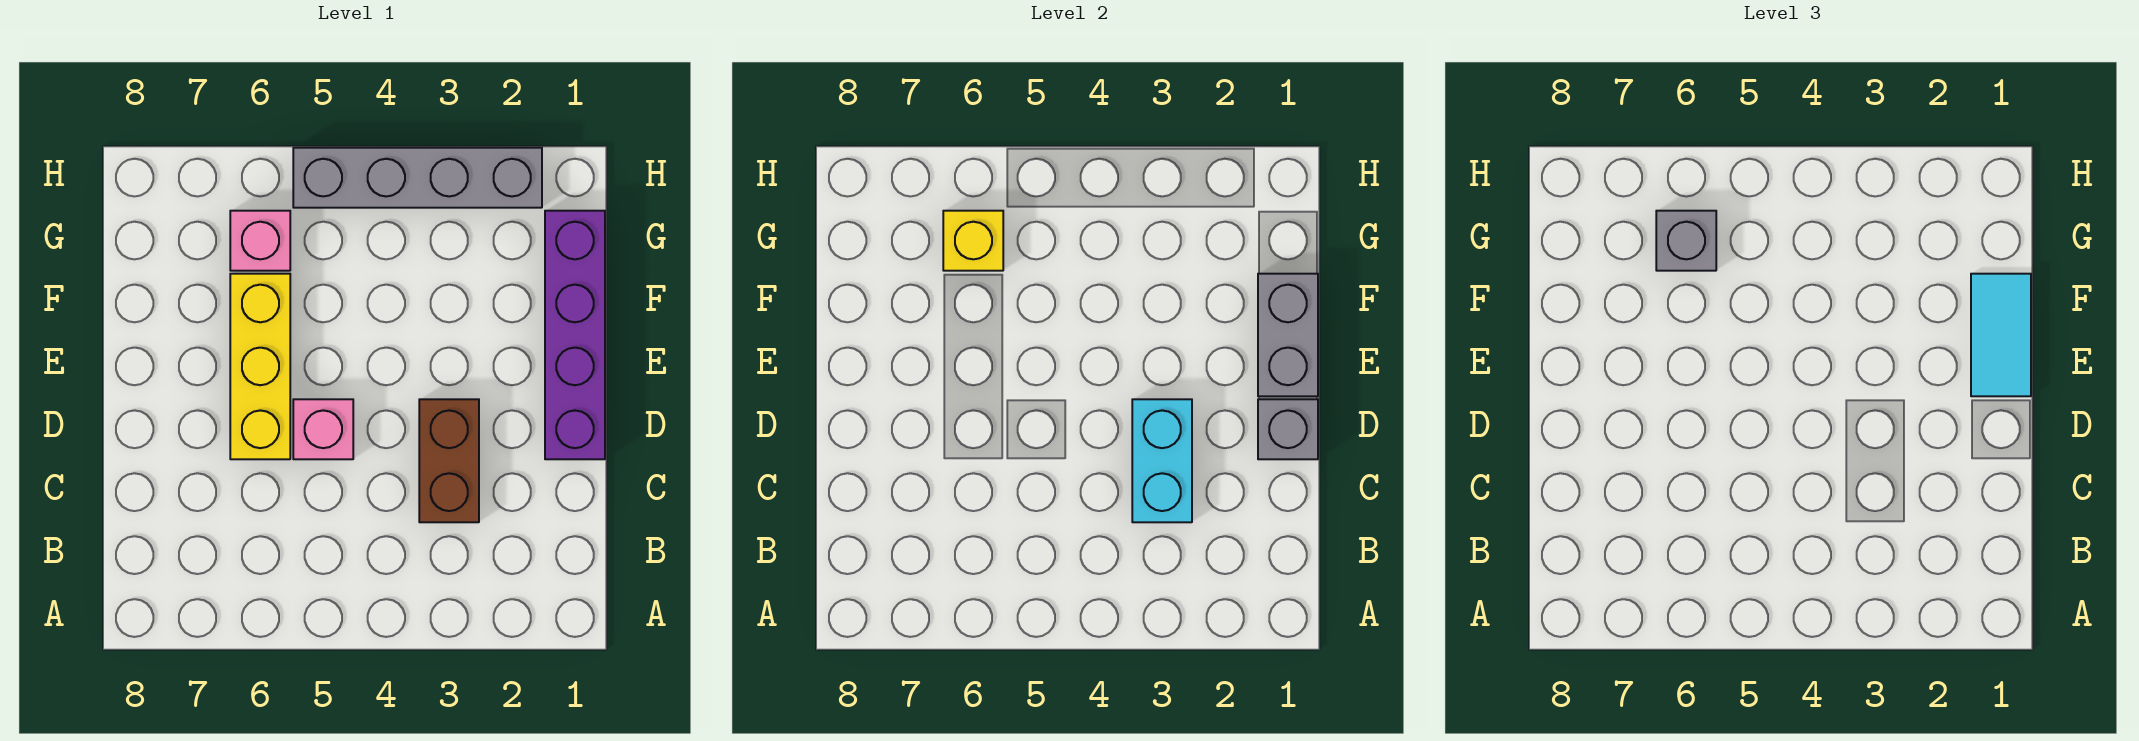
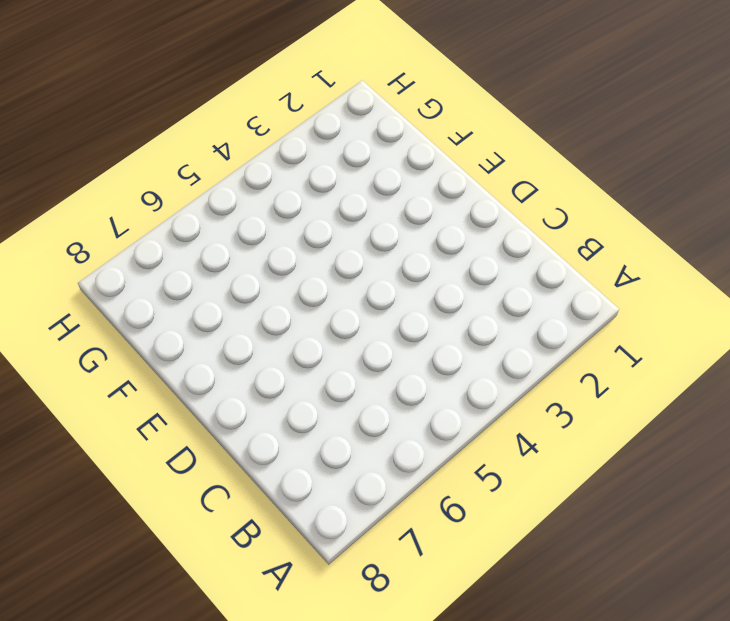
none -> brown brick C3:D3 level 1
none -> purple brick D1:G1 level 1
none -> pink brick D5 level 1

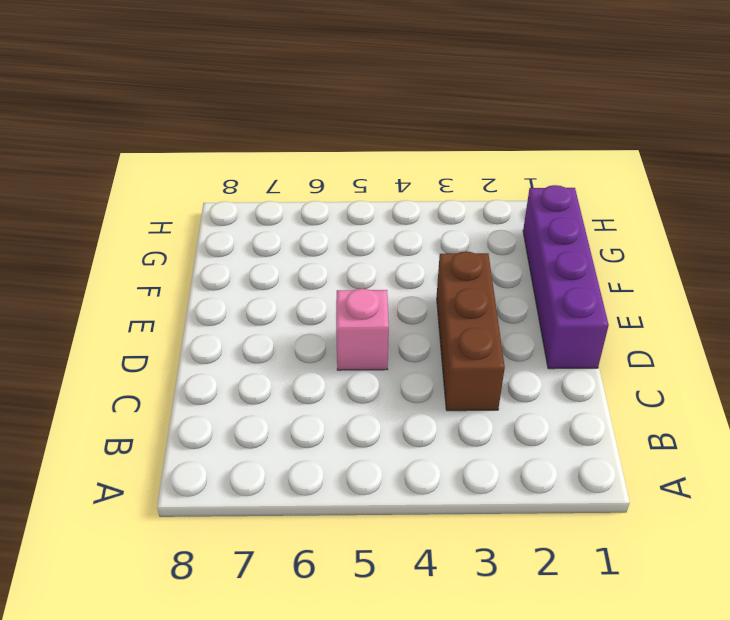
brown brick C3:E3 level 1 -> brown brick C3:D3 level 1
none -> yellow brick D6:F6 level 1
none -> pink brick G6 level 1
none -> grey brick H2:H5 level 1

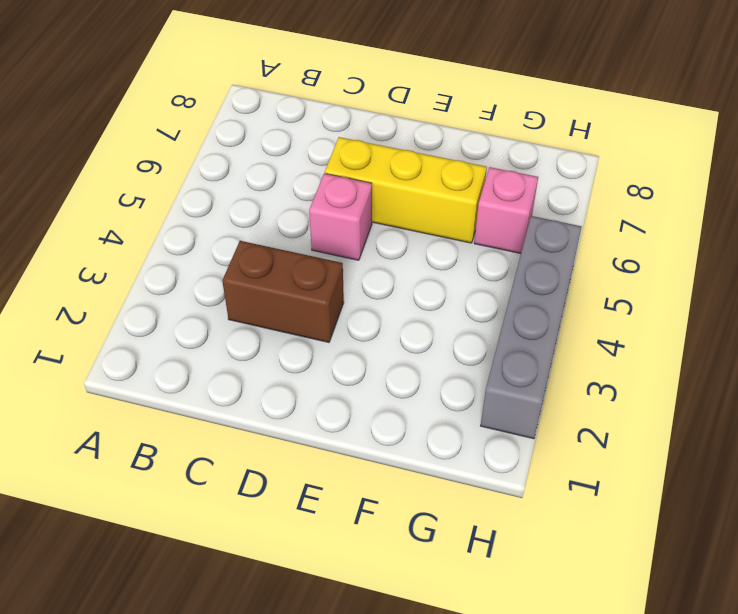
none -> purple brick D1:G1 level 1
none -> cyan brick C3:D3 level 2
none -> grey brick D1 level 2

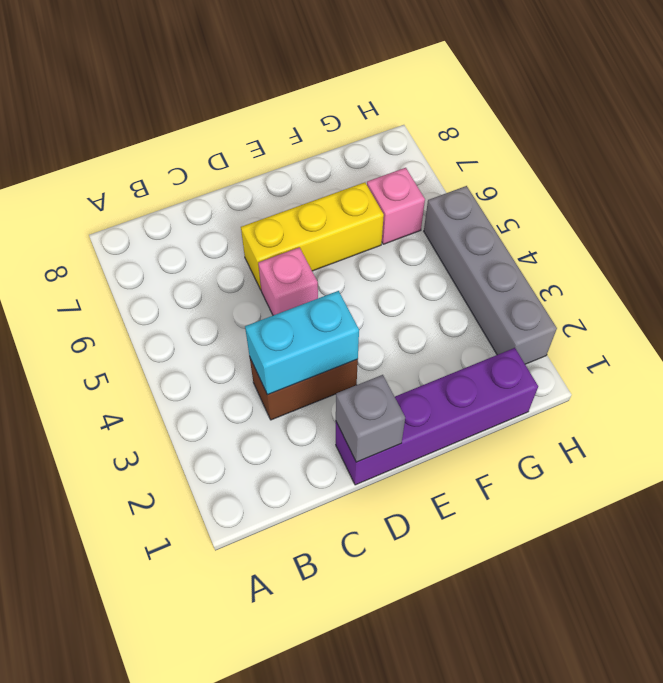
none -> grey brick E1:F1 level 2
none -> yellow brick G6 level 2
none -> cyan tile E1:F1 level 3

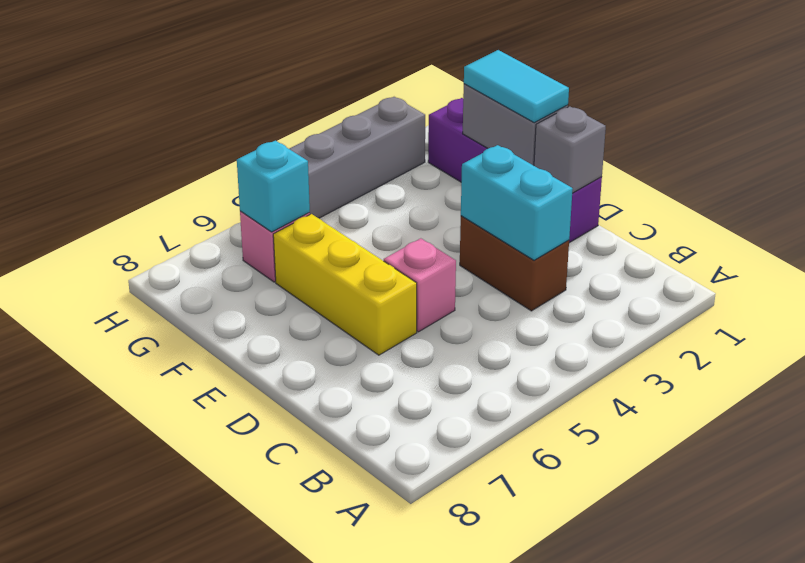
cyan brick G6 level 2 -> yellow brick G6 level 2
none -> grey brick G6 level 3

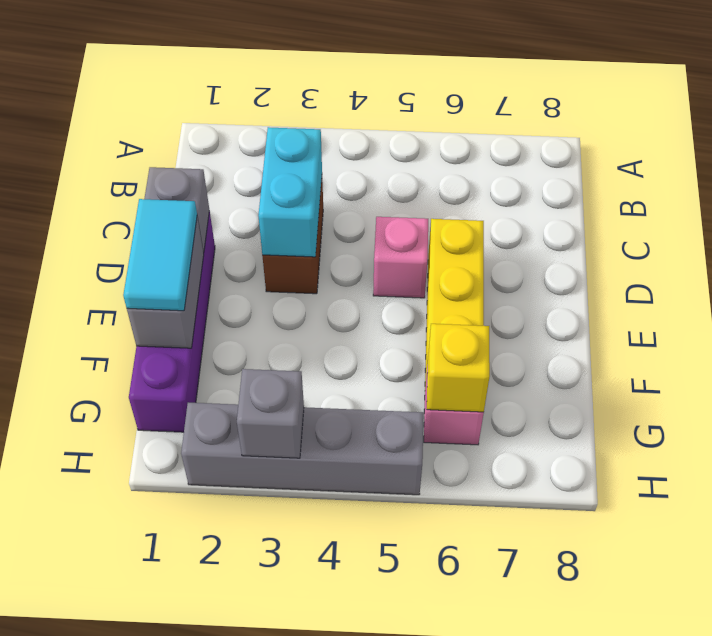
grey brick H3 level 2 -> grey brick G6 level 3

